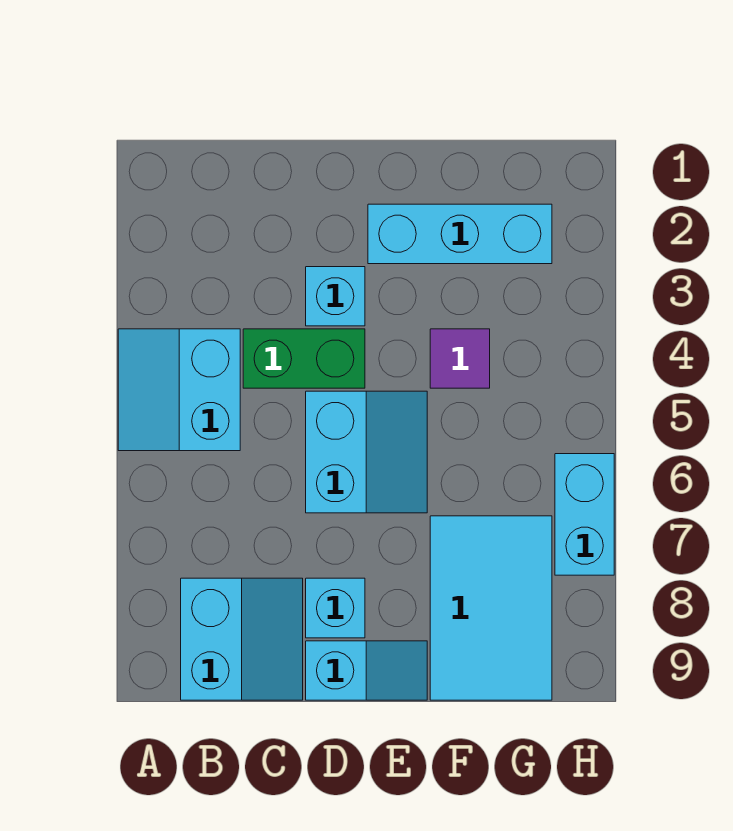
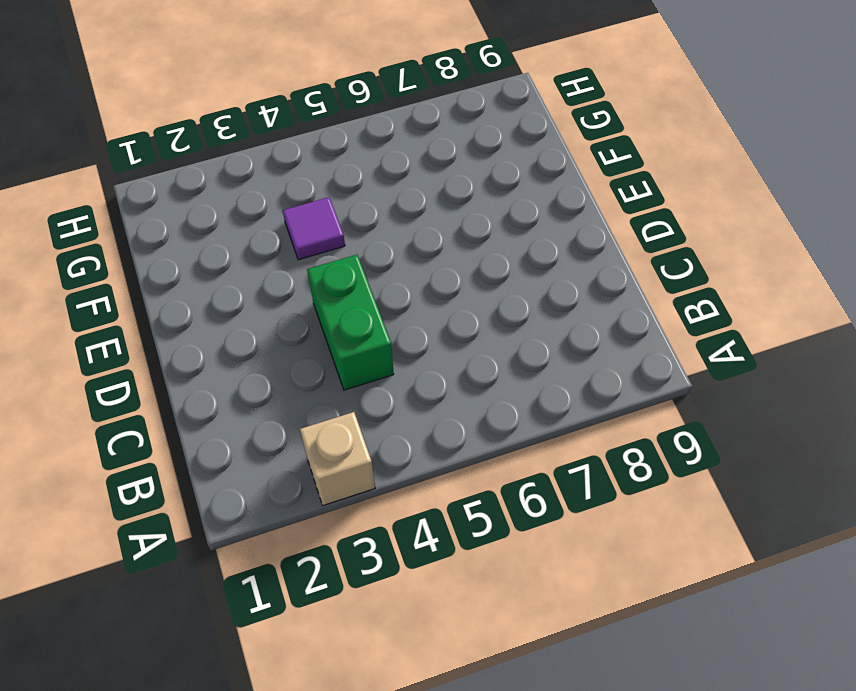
tan brick A3 level 1 -> none
none -> cyan slope A4:B5 level 1 top B
none -> cyan slope B8:C9 level 1 top B

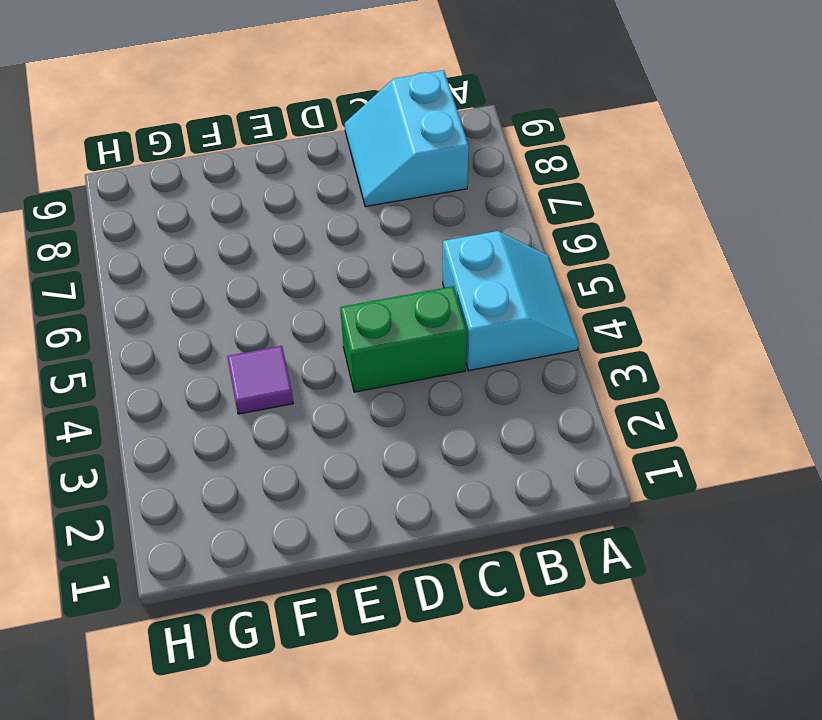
none -> cyan brick D3 level 1
none -> cyan slope D5:E6 level 1 top D

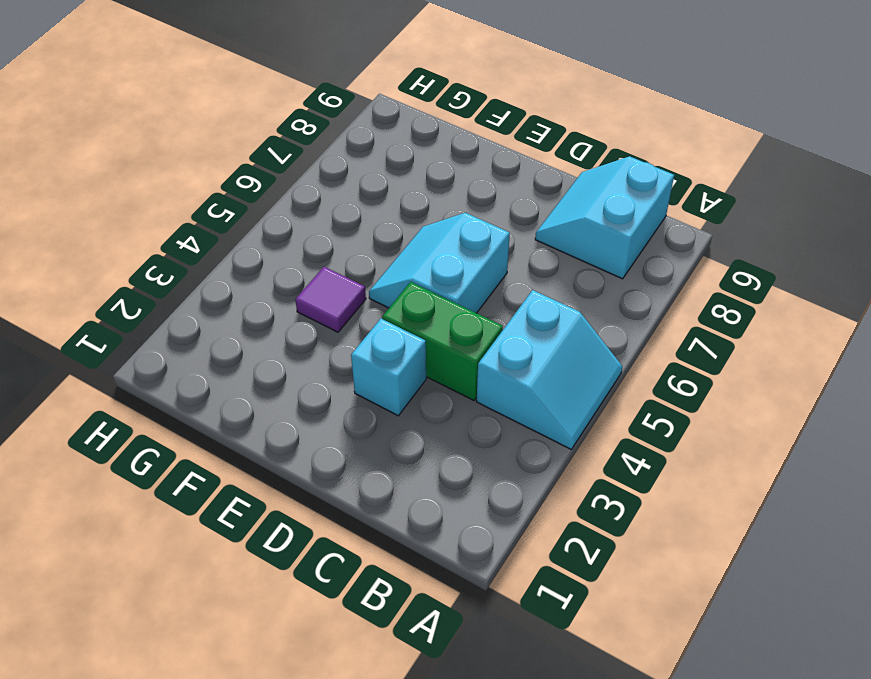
none -> cyan brick D8 level 1
none -> cyan slope D9:E9 level 1 top D

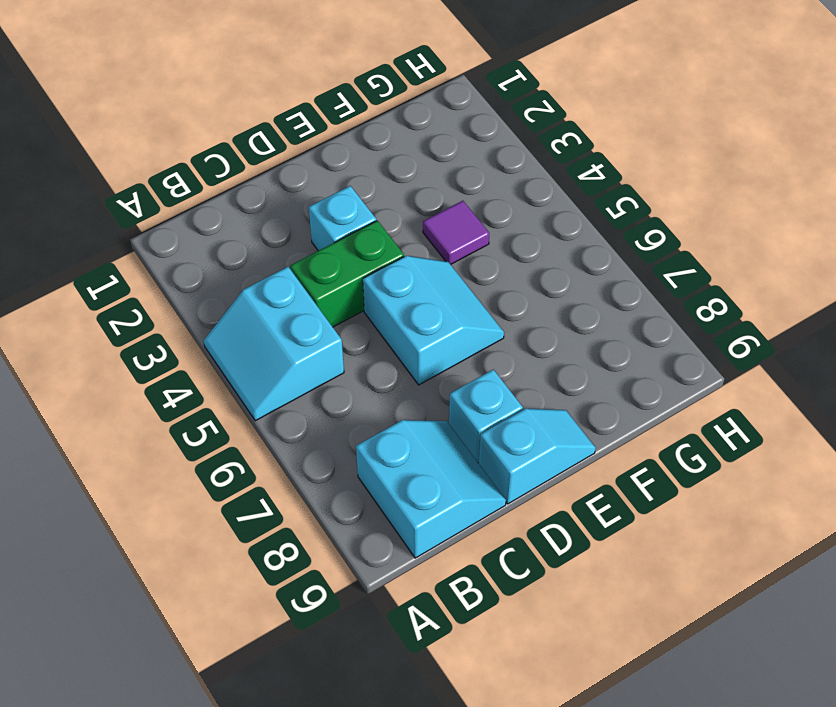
none -> cyan brick E2:G2 level 1
none -> cyan tile F7:G9 level 1

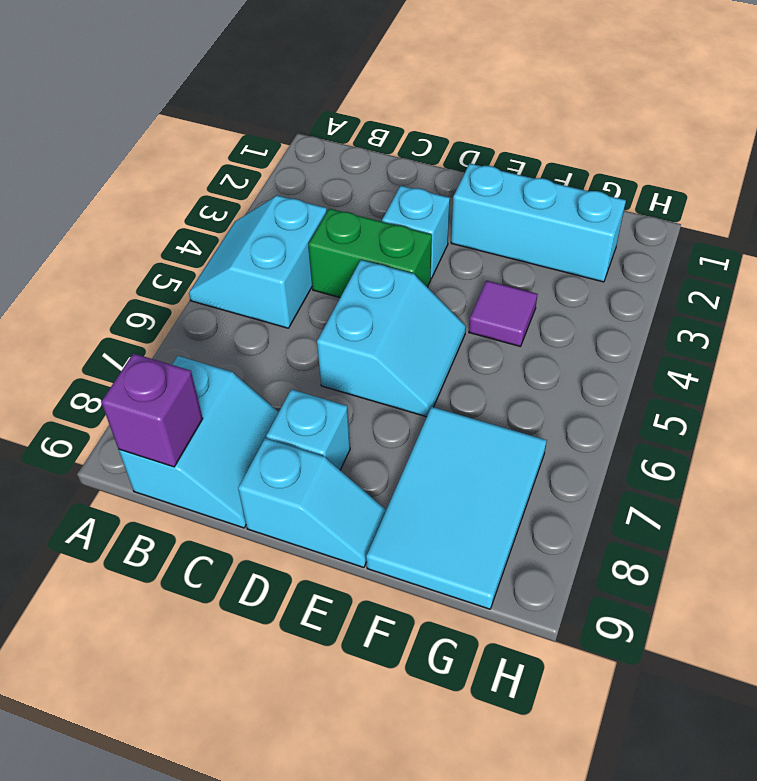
purple brick B9 level 2 -> none
none -> cyan brick H6:H7 level 1

